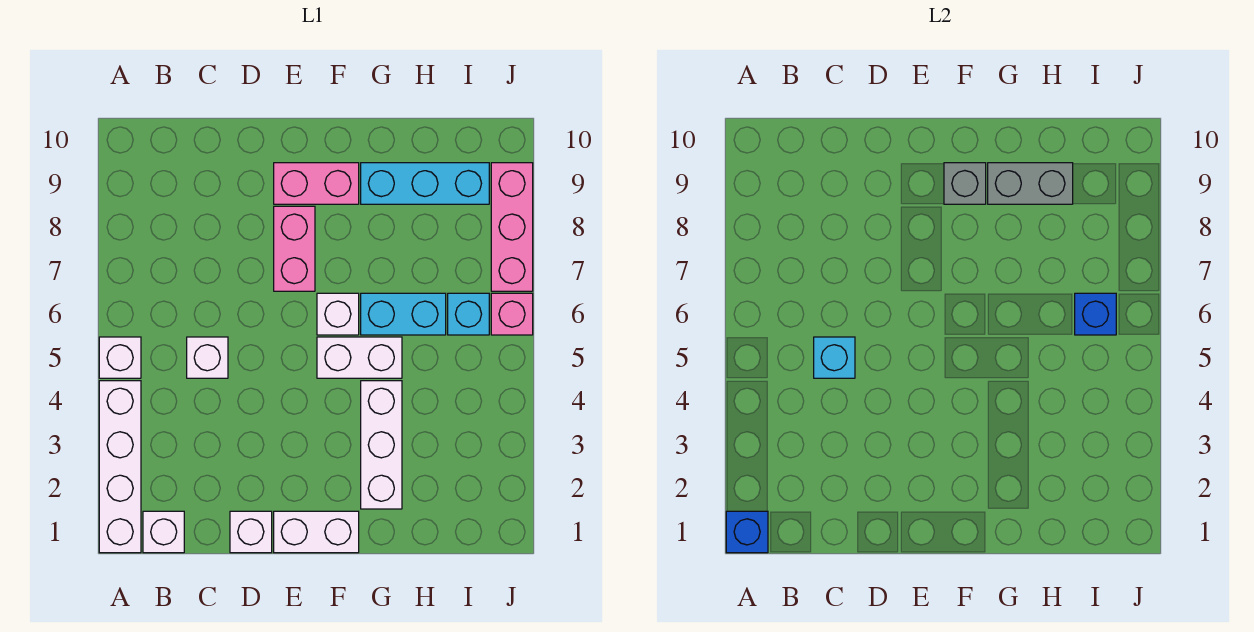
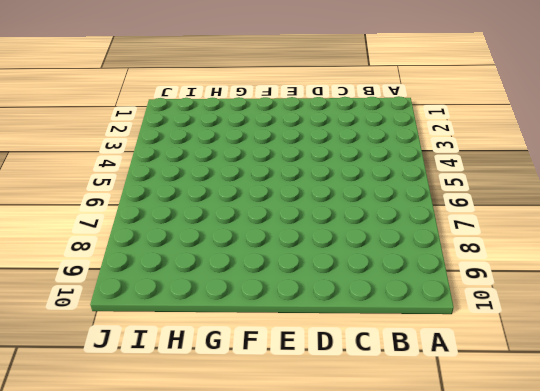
none -> white brick A1:A4 level 1
none -> white brick A5 level 1
none -> white brick B1 level 1

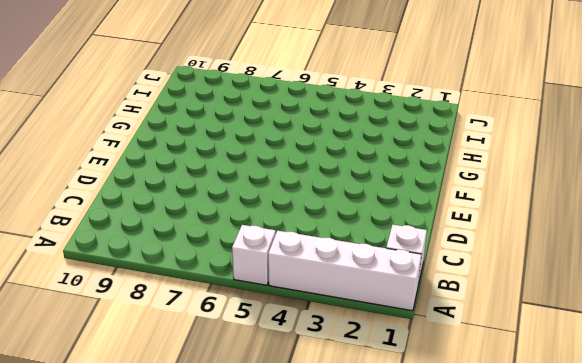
none -> white brick C5 level 1
none -> white brick D1 level 1
none -> white brick E1:F1 level 1

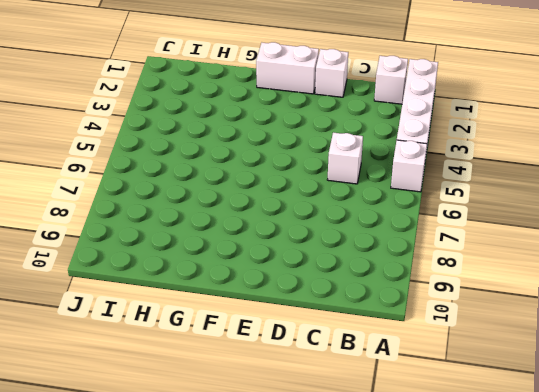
none -> pink brick E7:E8 level 1
none -> pink brick E9:F9 level 1
none -> white brick F5:G5 level 1

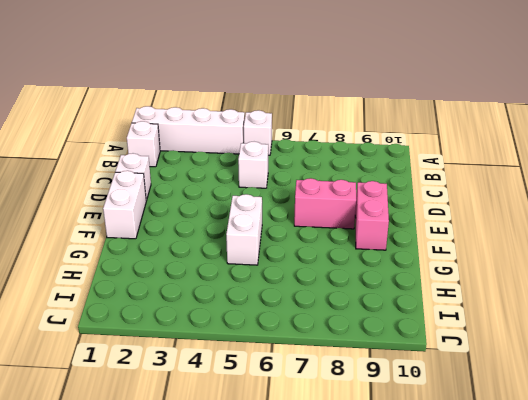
none -> white brick F6 level 1
none -> white brick G2:G4 level 1
none -> cyan brick G6:H6 level 1

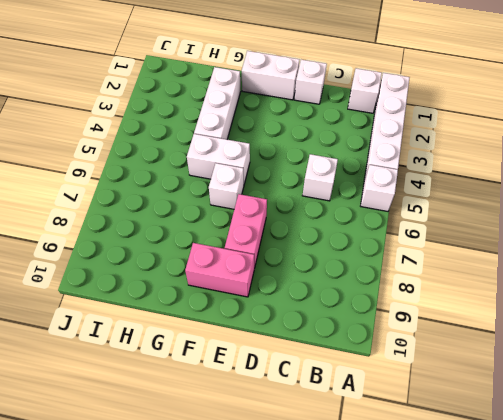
none -> cyan brick G6:H6 level 1
none -> cyan brick G9:I9 level 1
none -> cyan brick I6 level 1

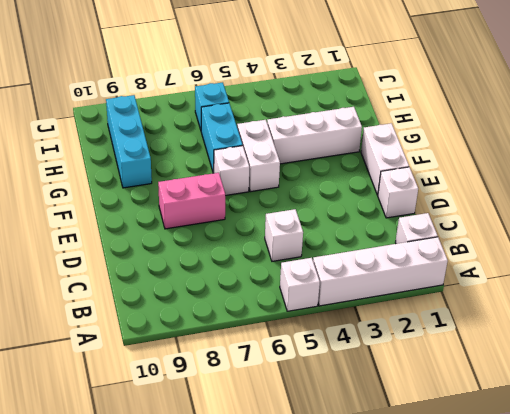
none -> pink brick E9:F9 level 1
none -> pink brick J6 level 1
none -> pink brick J7:J9 level 1

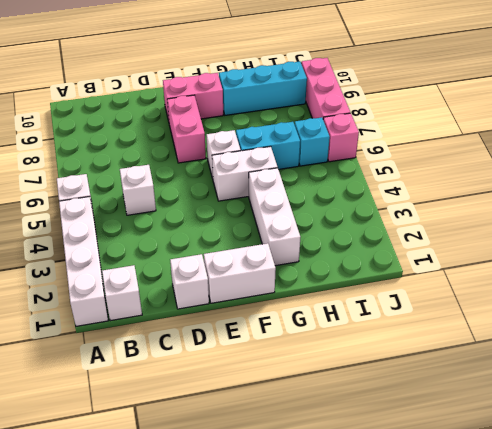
none -> blue brick A1 level 2
none -> cyan brick C5 level 2
none -> grey brick F9 level 2

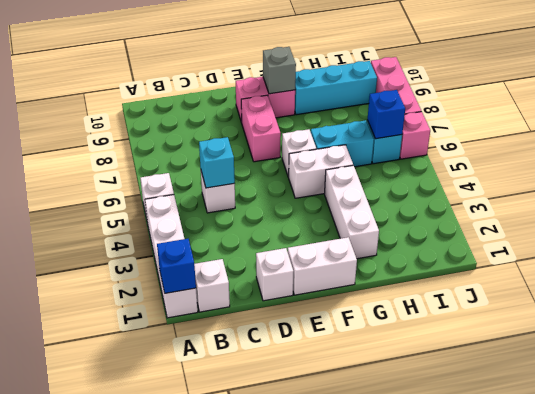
none -> grey brick G9:H9 level 2

